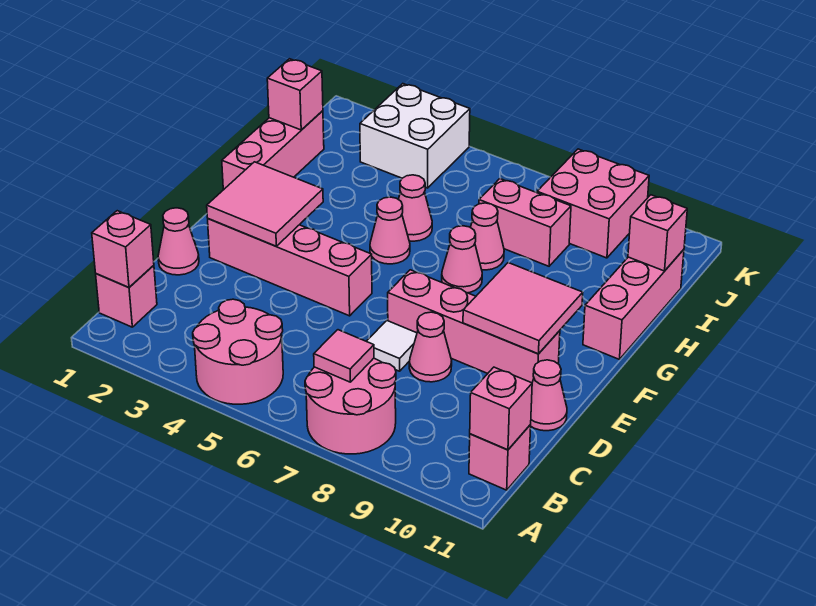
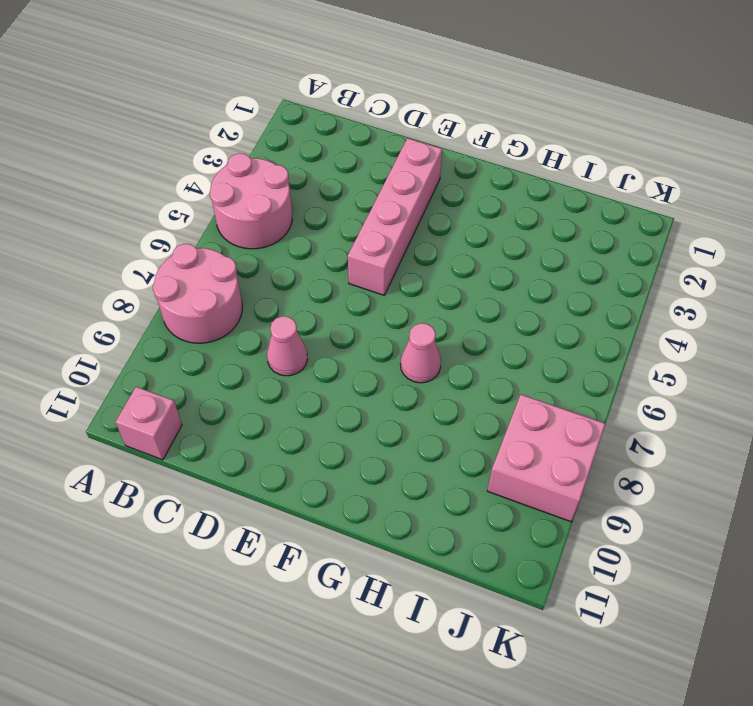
none -> pink brick B1 level 1
none -> pink cone D1 level 1
none -> white tile D7 level 1

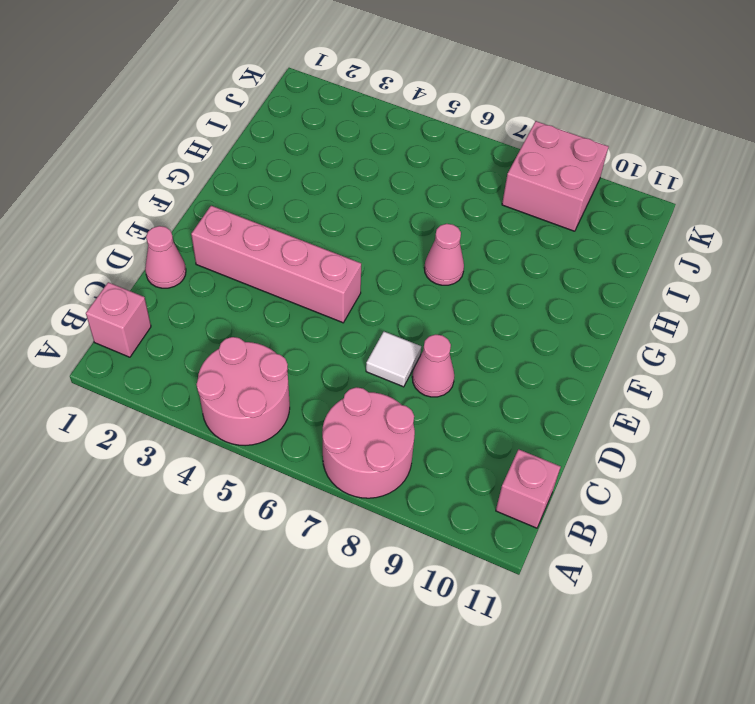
none -> pink cone D11 level 1
none -> pink brick E7:E10 level 1
none -> pink brick G1:I1 level 1

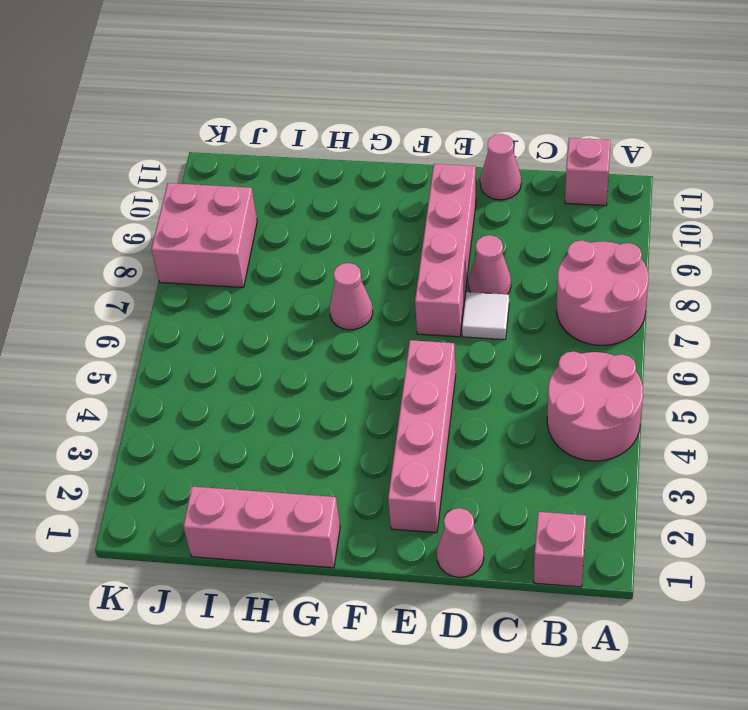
none -> pink cone G5 level 1
none -> pink brick G11:I11 level 1
none -> pink cone H5 level 1

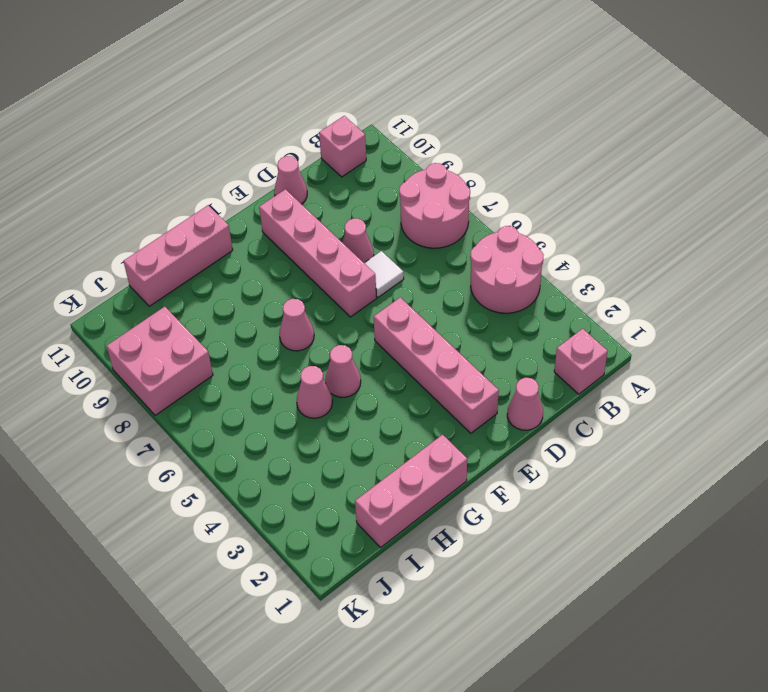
none -> pink cone H7 level 1
none -> pink brick I7:I8 level 1
none -> white brick J3:K4 level 1

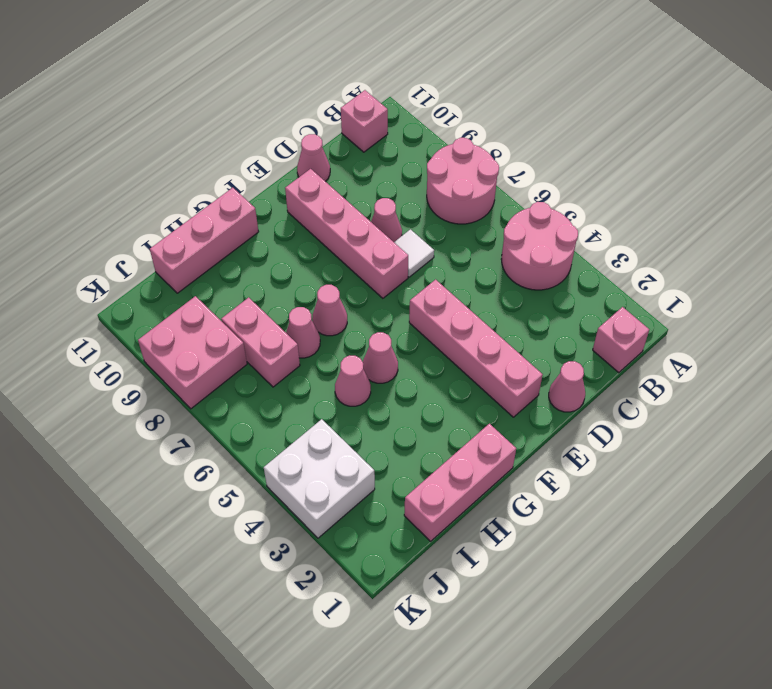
none -> pink brick B1 level 2
none -> pink tile B7 level 2
none -> pink brick B11 level 2

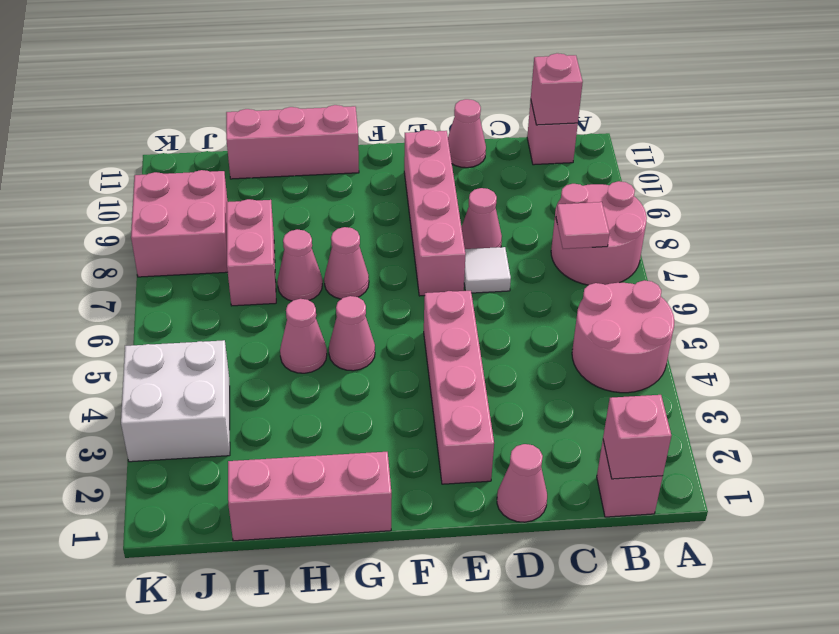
none -> pink tile E2:F3 level 2
none -> pink tile E9:F10 level 2
none -> pink brick I1 level 2

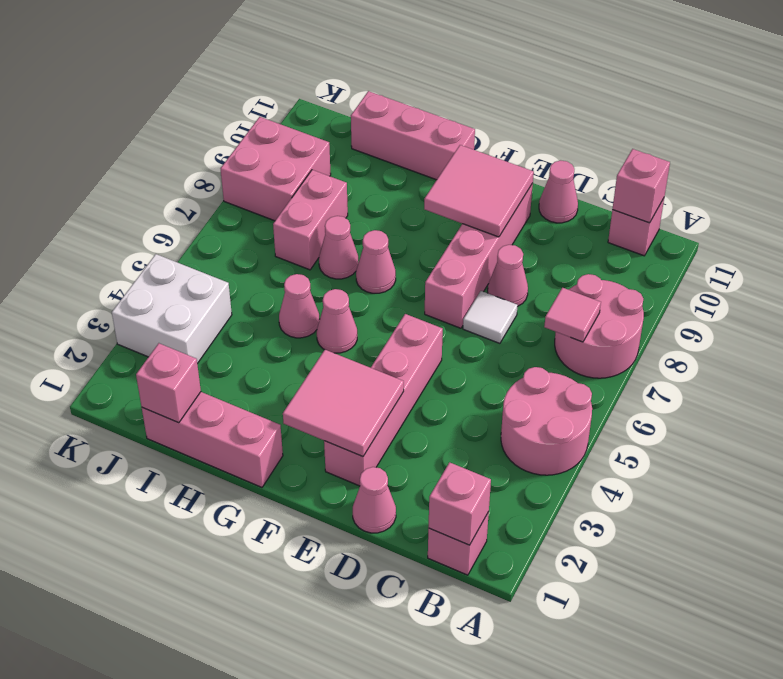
none -> pink brick I11 level 2

